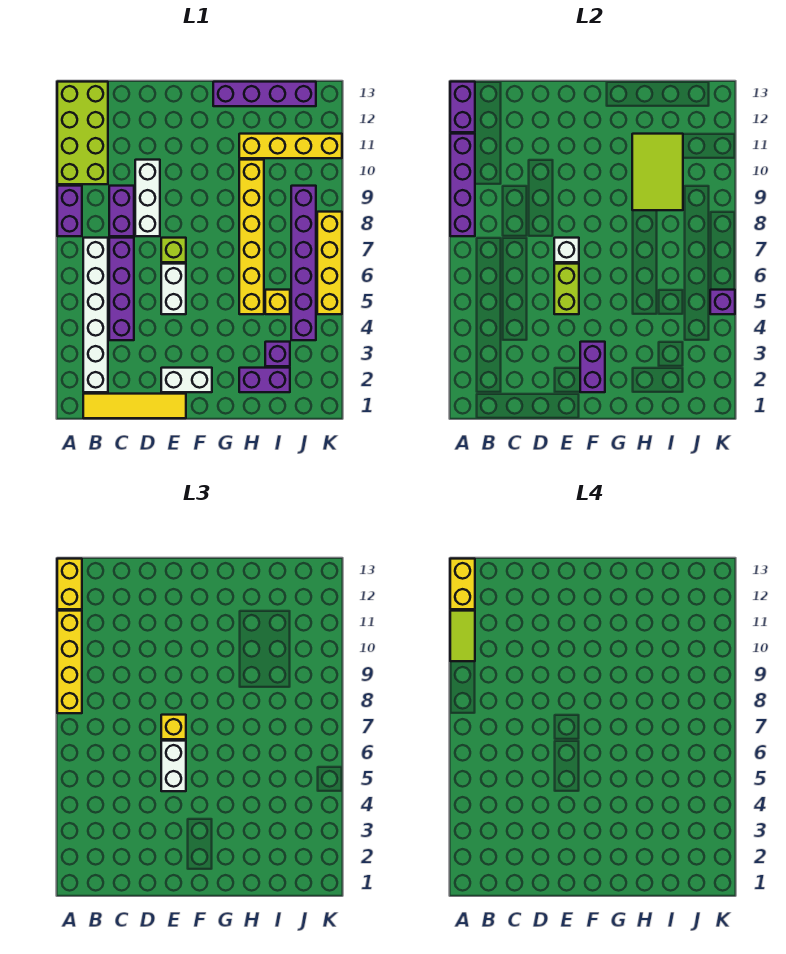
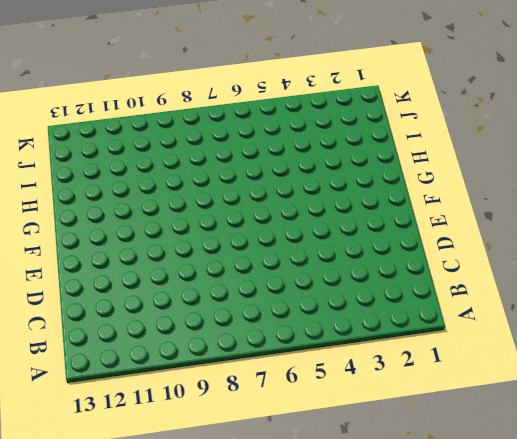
none -> purple brick A8:A9 level 1
none -> lime brick A10:B13 level 1
none -> yellow tile B1:E1 level 1
none -> white brick B2:B7 level 1

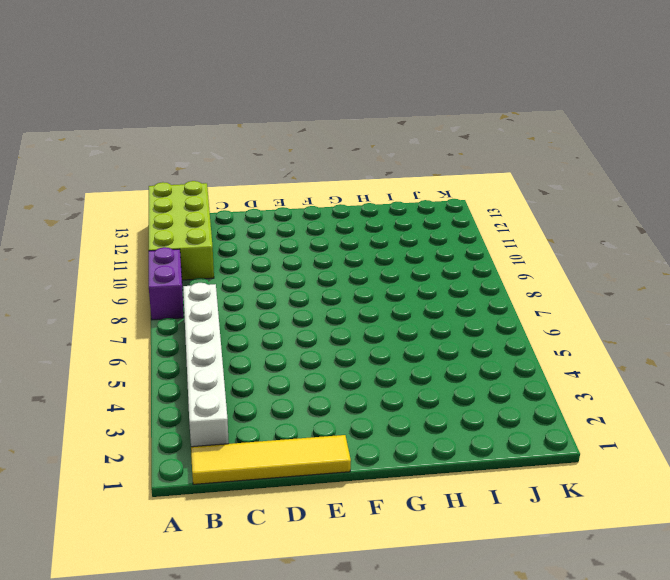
none -> purple brick C4:C7 level 1
none -> purple brick C8:C9 level 1
none -> white brick D8:D10 level 1
none -> white brick E2:F2 level 1

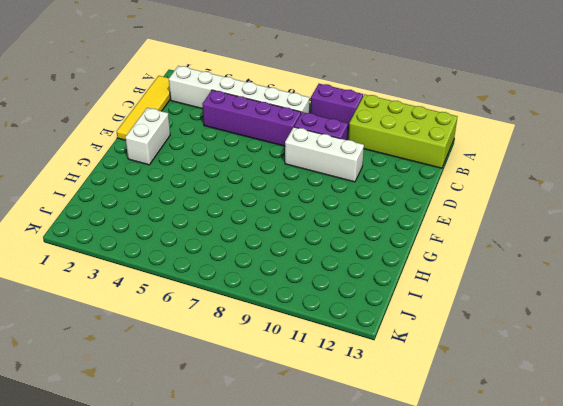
none -> white brick E5:E6 level 1
none -> lime brick E7 level 1
none -> purple brick G13:J13 level 1
none -> purple brick H2:I2 level 1

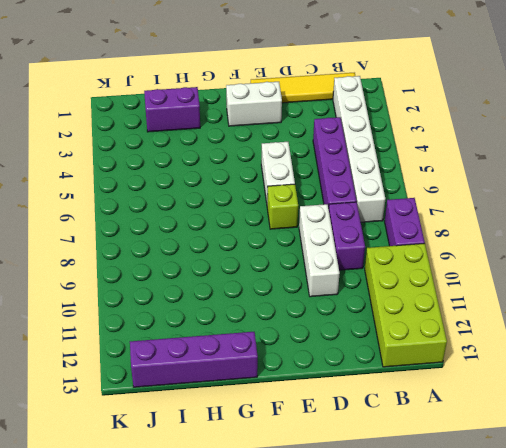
none -> yellow brick H5:H10 level 1
none -> yellow brick H11:K11 level 1
none -> purple brick I3 level 1
none -> yellow brick I5 level 1

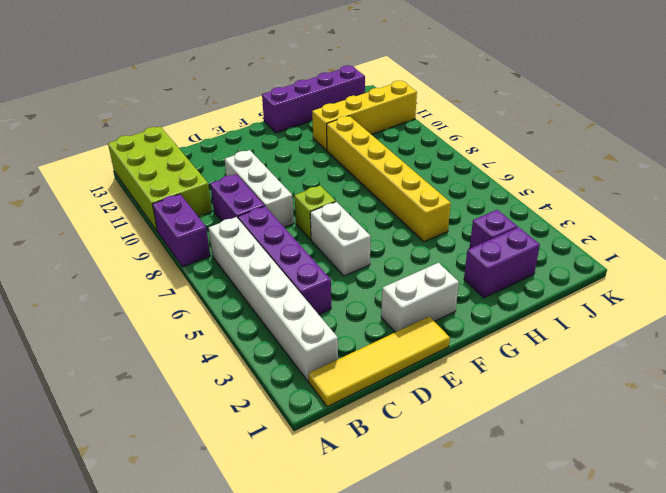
none -> yellow brick I5 level 1
none -> purple brick J4:J9 level 1
none -> yellow brick K5:K8 level 1
none -> purple brick A8:A11 level 2

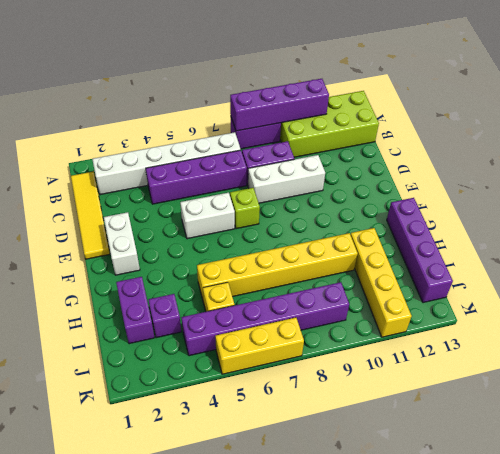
yellow brick K5:K7 level 1 -> yellow brick K5:K8 level 1
none -> purple brick A12:A13 level 2
none -> lime brick E5:E6 level 2
none -> white brick E7 level 2
none -> purple brick F2:F3 level 2

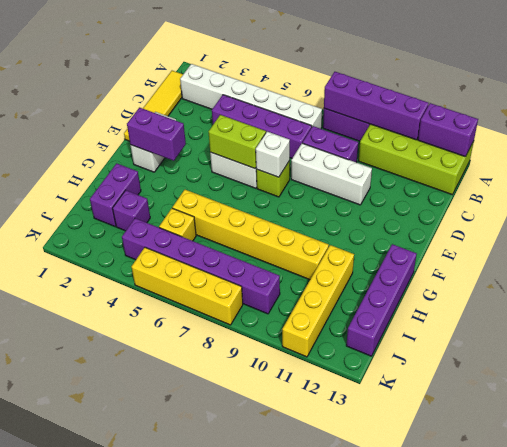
none -> lime tile H9:I11 level 2
none -> purple brick K5 level 2
none -> yellow brick A8:A11 level 3
none -> yellow brick A12:A13 level 3

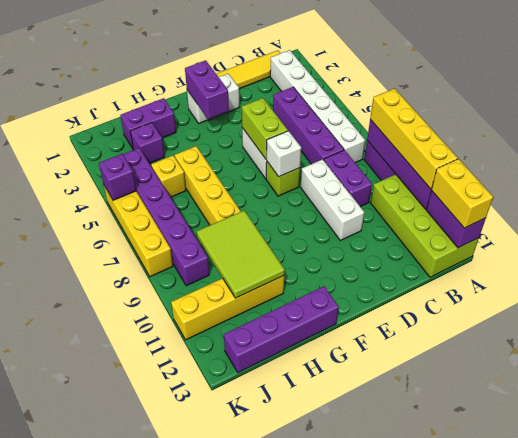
none -> white brick E5:E6 level 3
none -> yellow brick E7 level 3
none -> lime tile A10:A11 level 4
none -> yellow brick A12:A13 level 4

